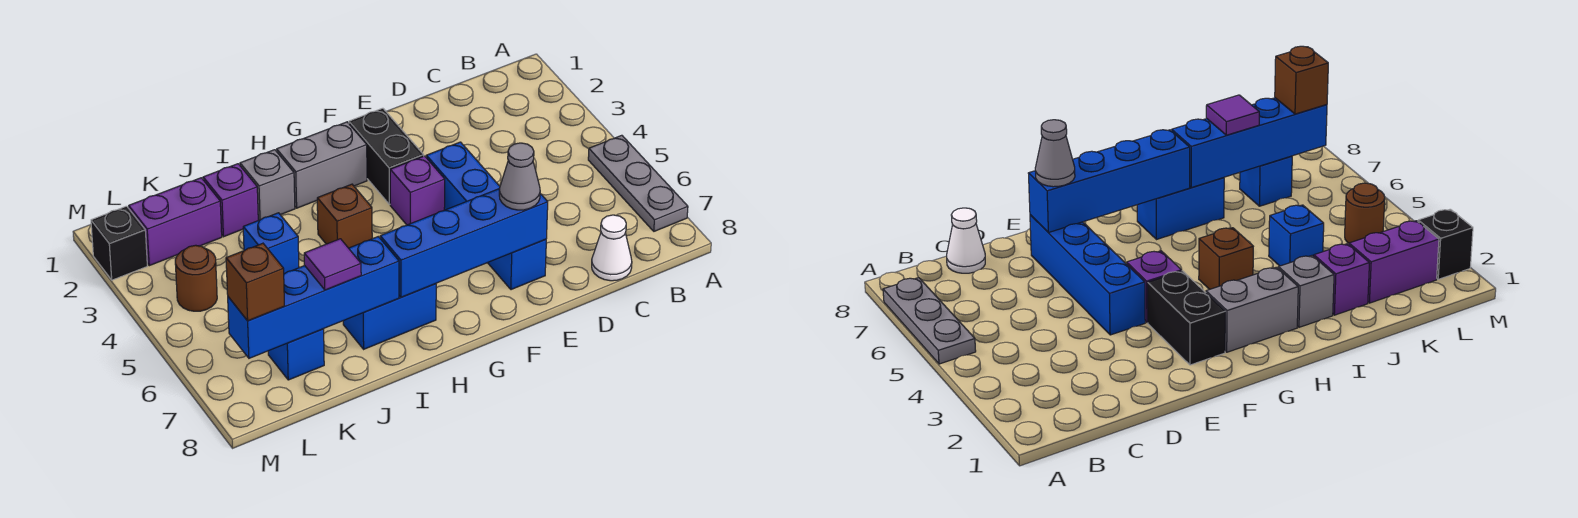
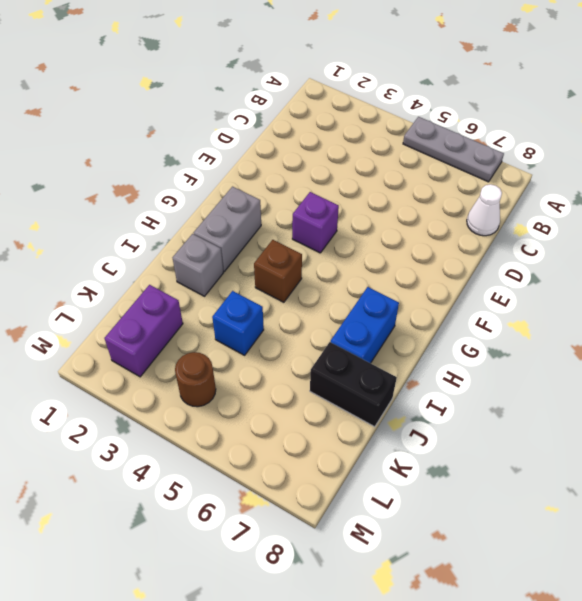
black brick J7:J8 level 1 -> black brick F2:F3 level 1
none -> blue brick E4:E7 level 1
none -> purple brick J2 level 1
none -> blue brick K7 level 1

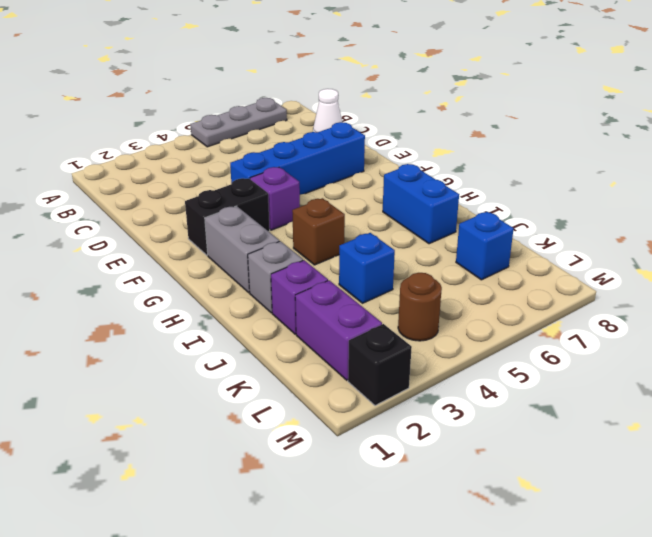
none -> blue brick E7:H7 level 2
none -> blue brick I7:L7 level 2
none -> grey cone E7 level 3

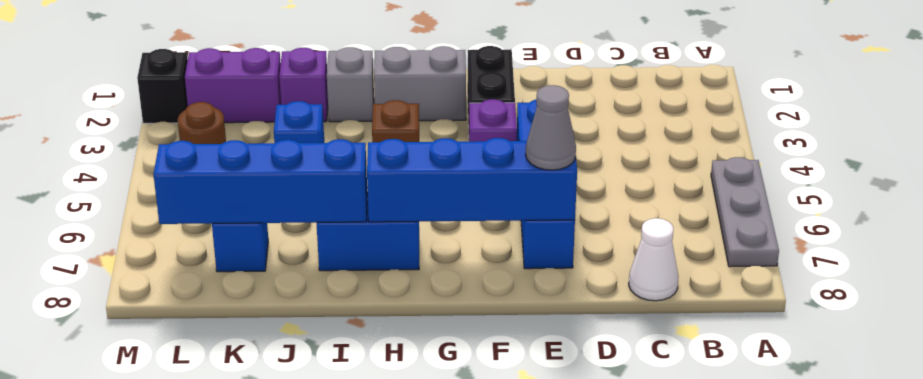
none -> purple tile J7 level 3
none -> brown brick L7 level 3

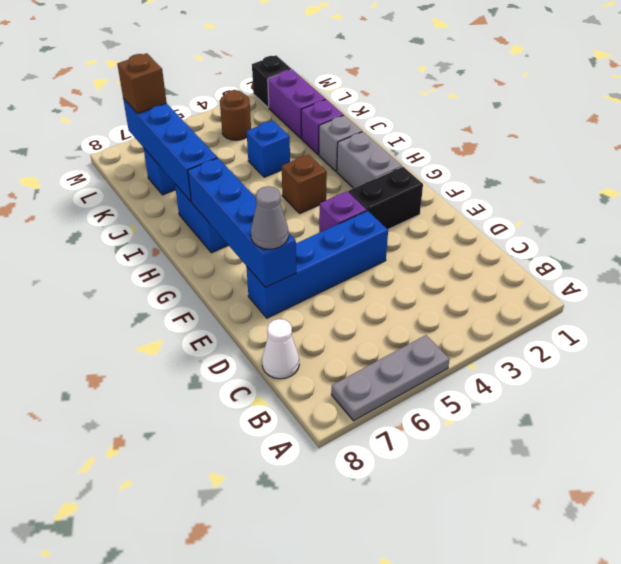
none -> purple tile J7 level 3

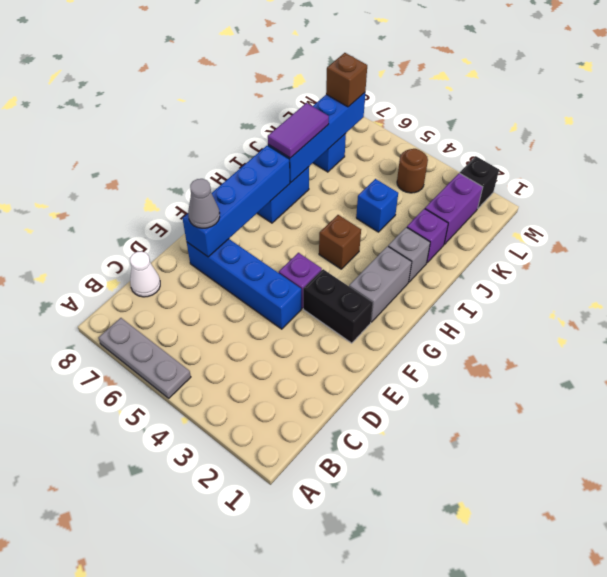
purple tile I7:J7 level 3 -> purple tile J7 level 3

